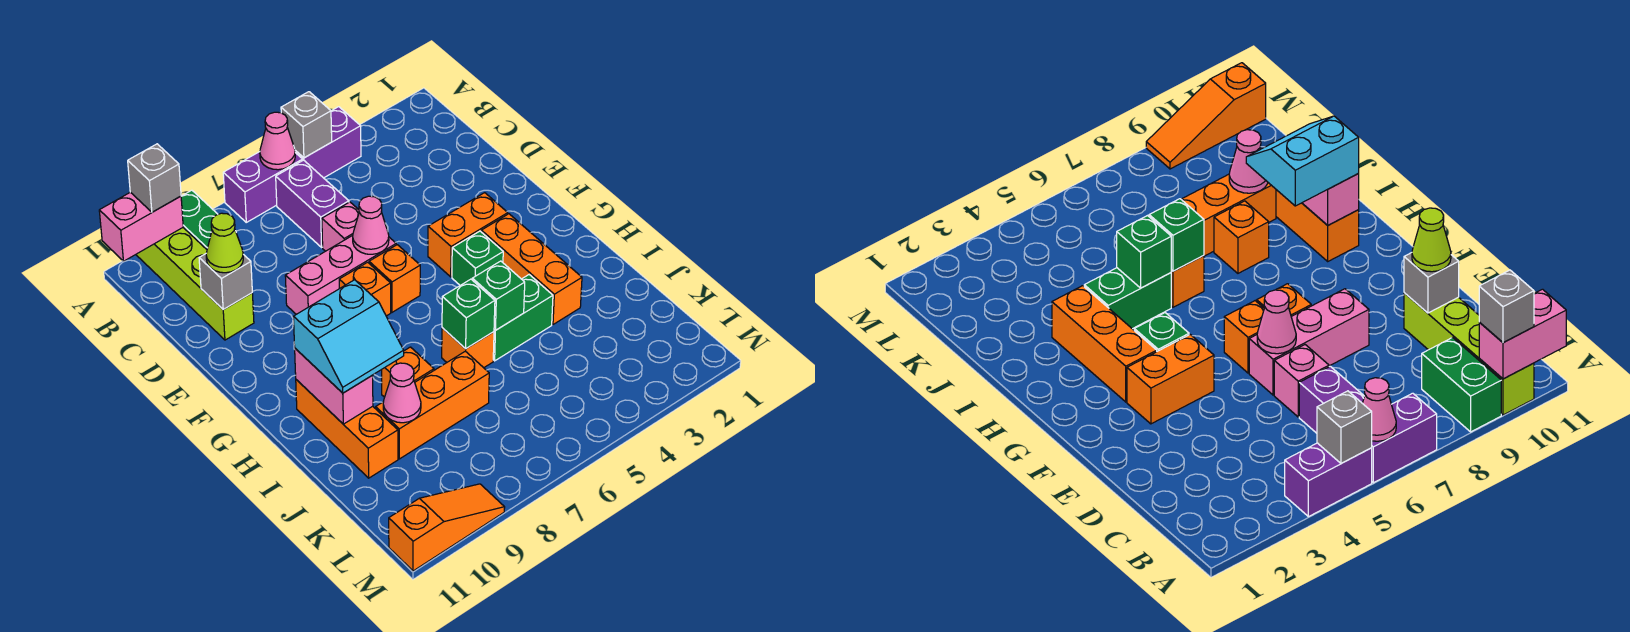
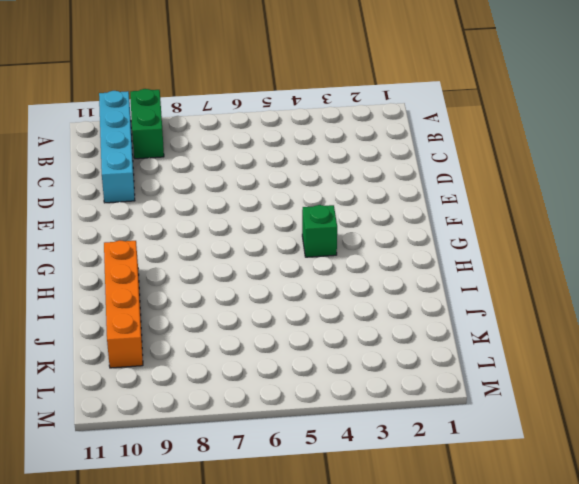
cyan brick A10:D10 level 1 -> lime brick A10:D10 level 1
orange brick H10:K10 level 1 -> orange brick H10:J10 level 1
none -> purple brick A4:A5 level 1
none -> purple brick A6:A7 level 1
none -> purple brick B6:C6 level 1
none -> pink brick D6 level 1

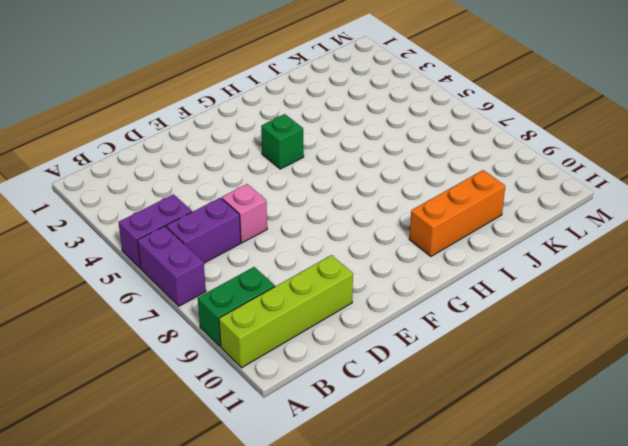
purple brick A5:B5 level 1 -> purple brick A4:A5 level 1
none -> pink brick E6:E8 level 1
none -> orange brick F3:F4 level 1
none -> orange brick F6 level 1
none -> orange brick F7 level 1

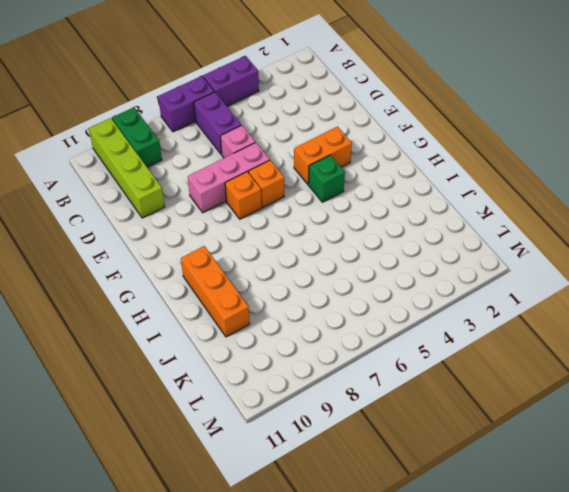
none -> orange brick G3:I3 level 1
none -> green brick I4:I5 level 1
none -> orange brick I6 level 1
none -> orange brick I8 level 1

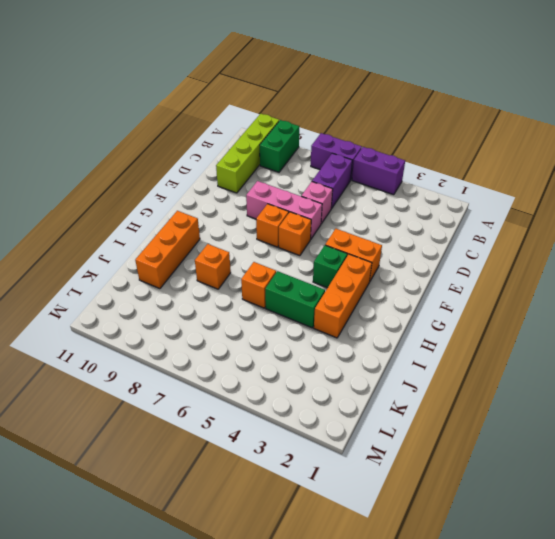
none -> orange brick J7:J9 level 1
none -> orange slope M9:M11 level 1 top 11
none -> grey brick A5 level 2
none -> pink cone A6 level 2

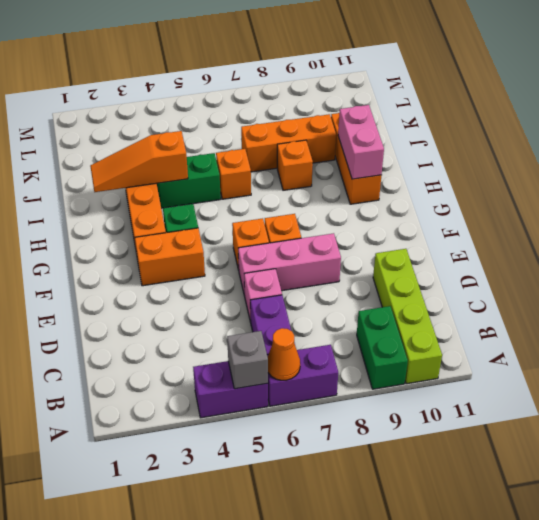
orange cone A6 level 2 -> pink cone A6 level 2
orange slope I2:I4 level 2 top 4 -> orange slope M9:M11 level 1 top 11
none -> pink brick A10:A11 level 2
none -> grey brick D10 level 2
none -> pink cone E6 level 2
none -> green brick I5 level 2

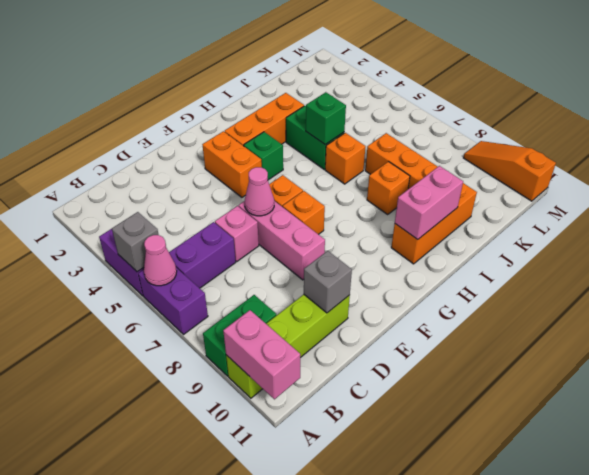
none -> green brick I6 level 2
none -> pink cone J9 level 2
none -> grey brick A10 level 3
none -> lime cone D10 level 3

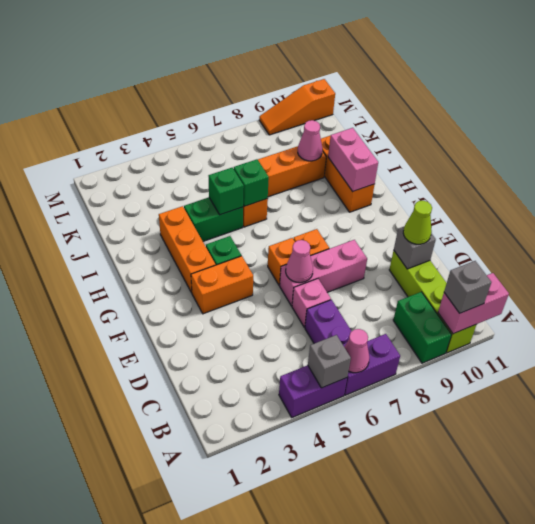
none -> orange brick I8 level 1
none -> cyan slope H9:I10 level 3 top H

